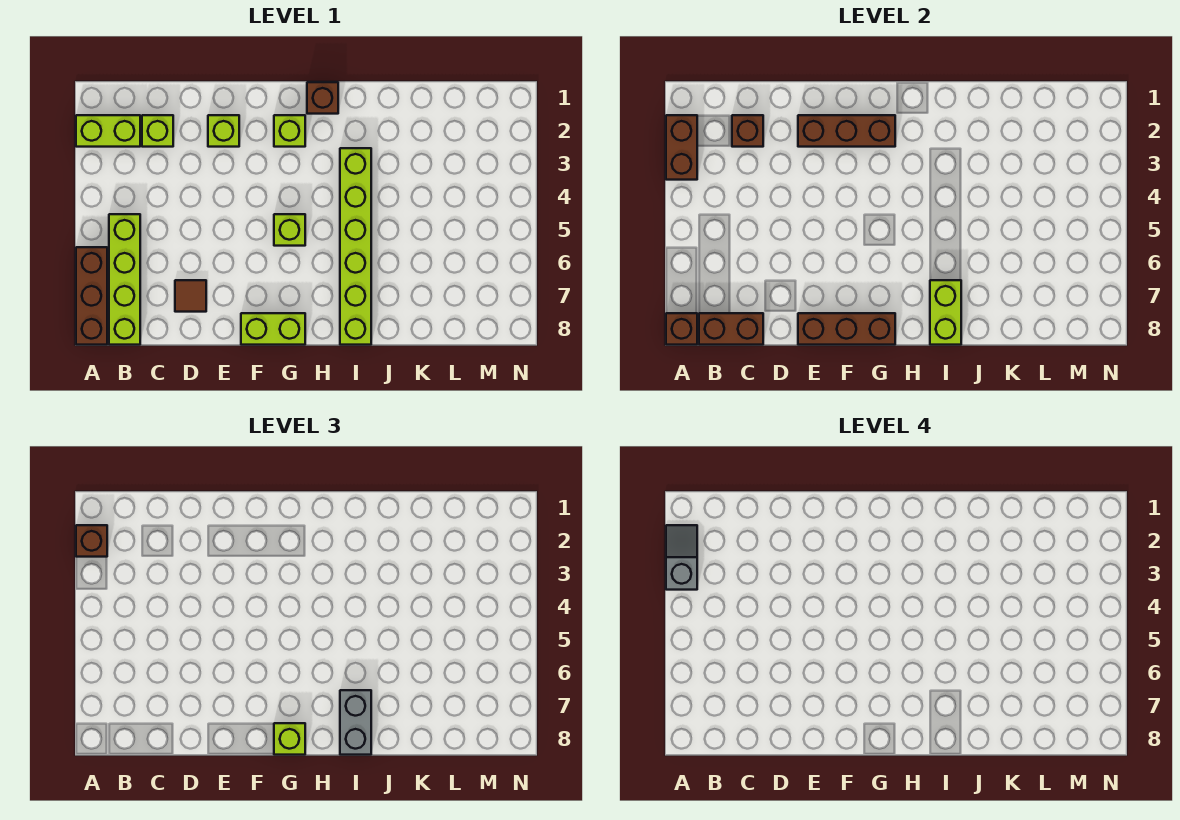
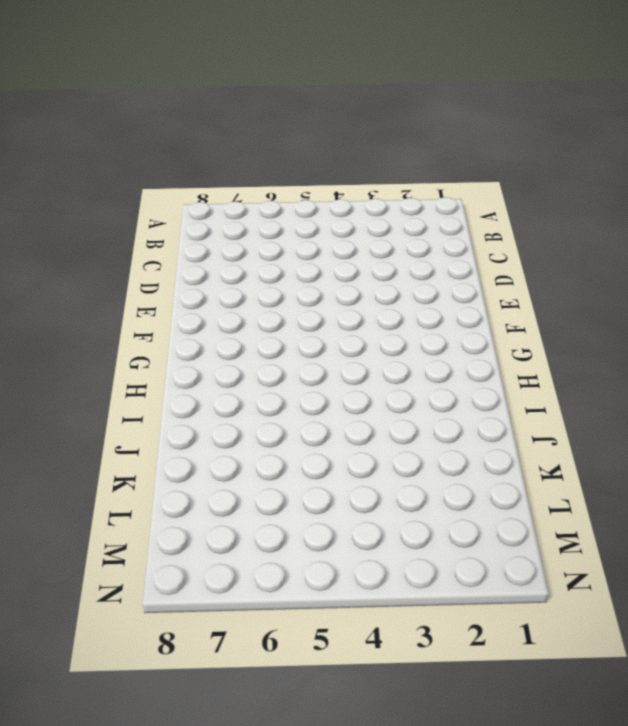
none -> lime brick A2:B2 level 1
none -> brown brick A6:A8 level 1
none -> lime brick B5:B8 level 1

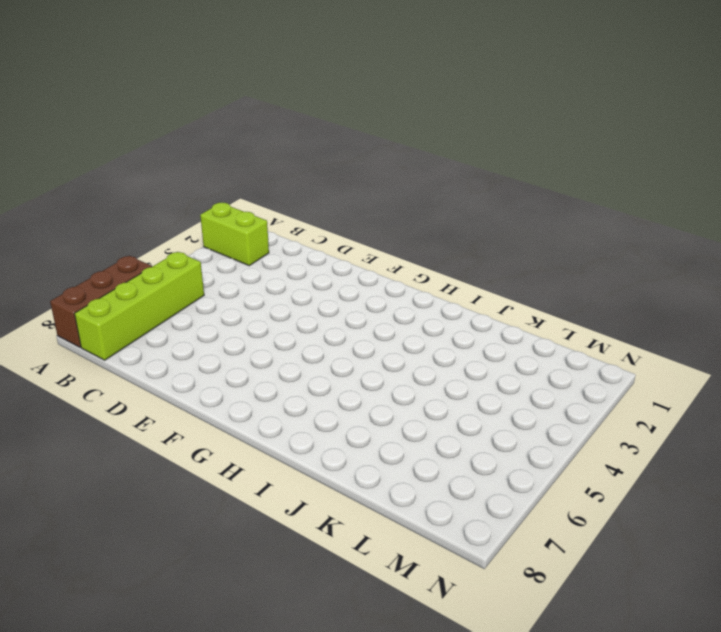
none -> lime brick C2 level 1
none -> brown tile D7 level 1
none -> lime brick E2 level 1

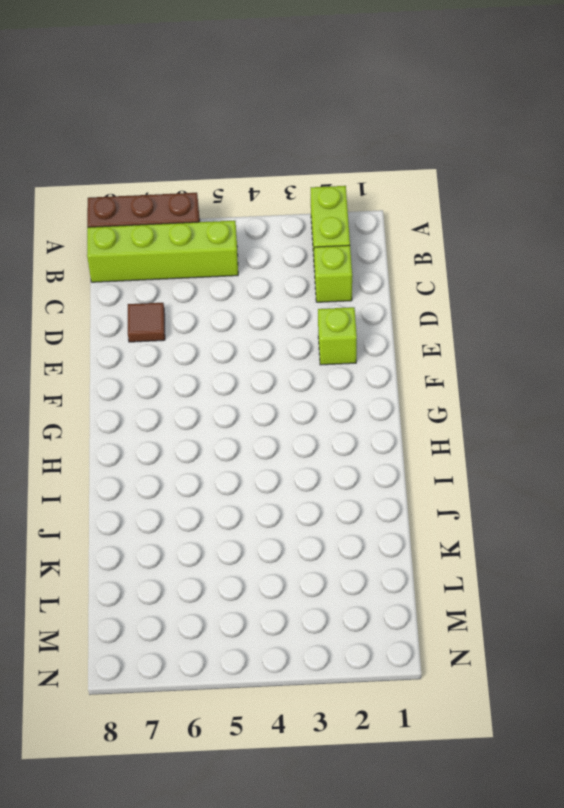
none -> lime brick F8:G8 level 1
none -> lime brick G2 level 1
none -> lime brick G5 level 1

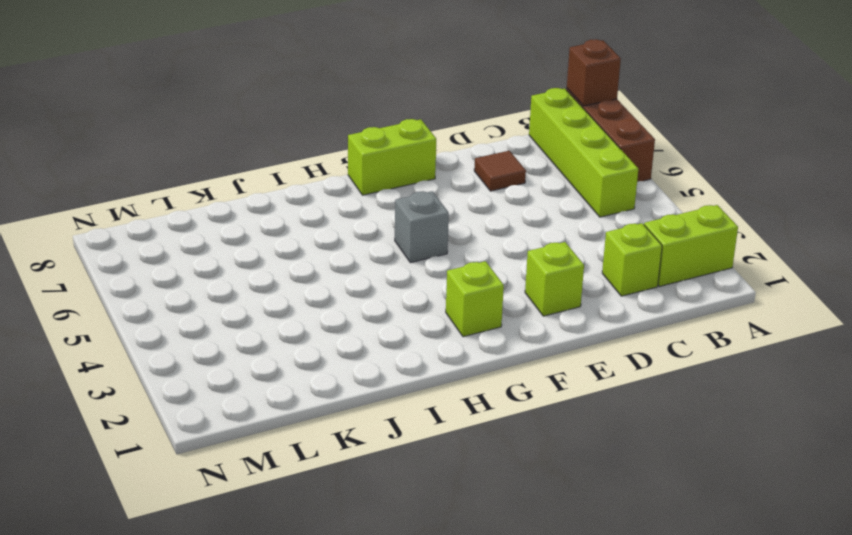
grey brick G5 level 1 -> lime brick G5 level 1
none -> brown brick H1 level 1
none -> lime brick I3:I8 level 1
none -> brown brick A2:A3 level 2

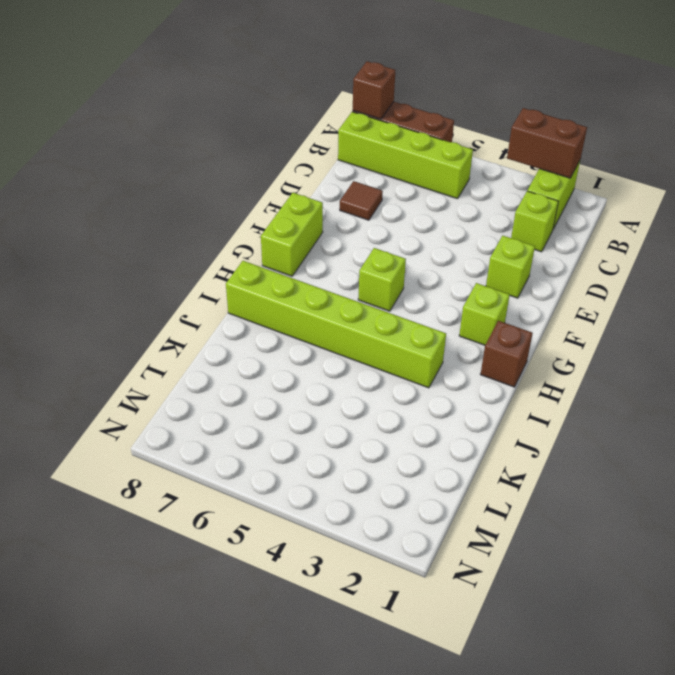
none -> brown brick B8:C8 level 2
none -> brown brick C2 level 2
none -> brown brick E2:G2 level 2

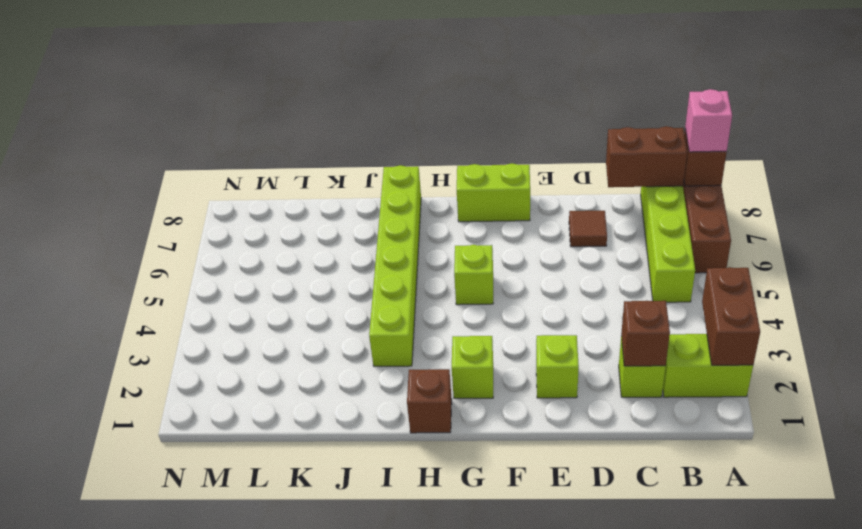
pink brick A8 level 3 -> none
none -> brown brick E2:G2 level 2
none -> brown brick E8:G8 level 2
none -> lime brick I7:I8 level 2

